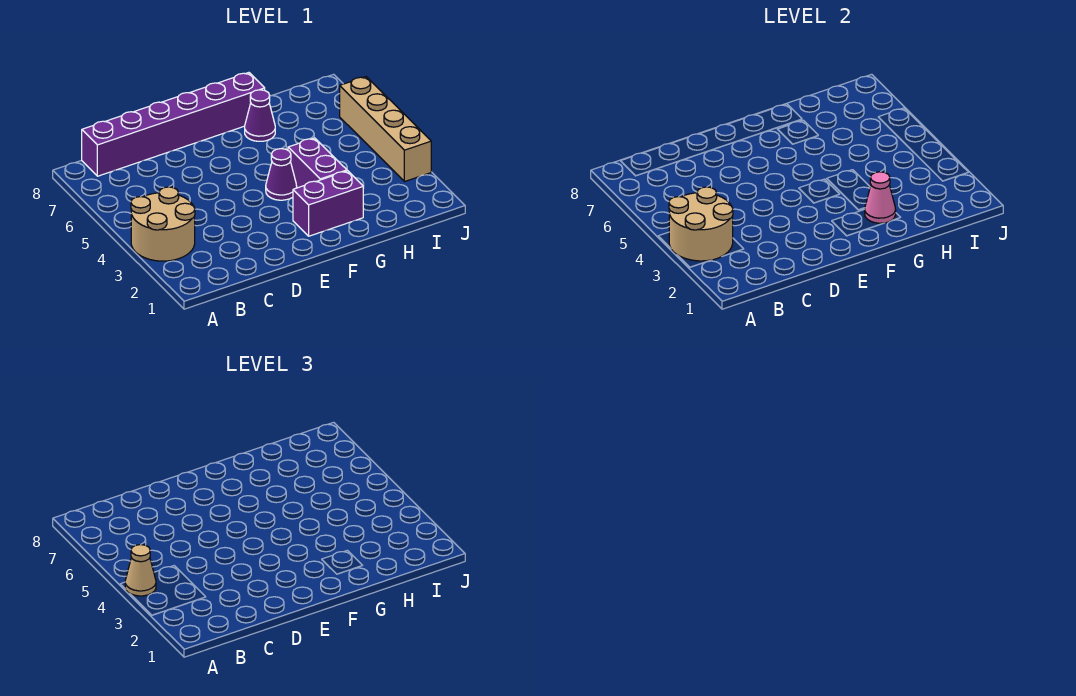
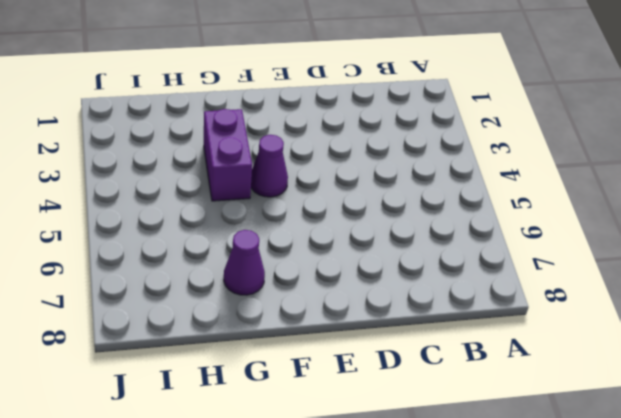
none -> tan round brick A3:B4 level 1
none -> purple brick B8:G8 level 1

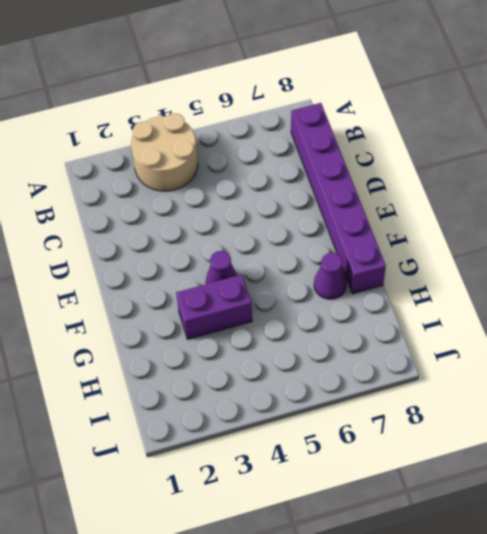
none -> purple brick F2:G2 level 1
none -> tan brick J3:J6 level 1

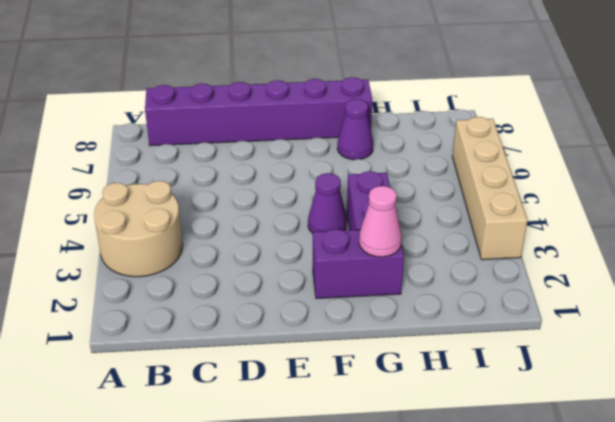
none -> tan round brick A3:B4 level 2
none -> tan cone A4 level 3

